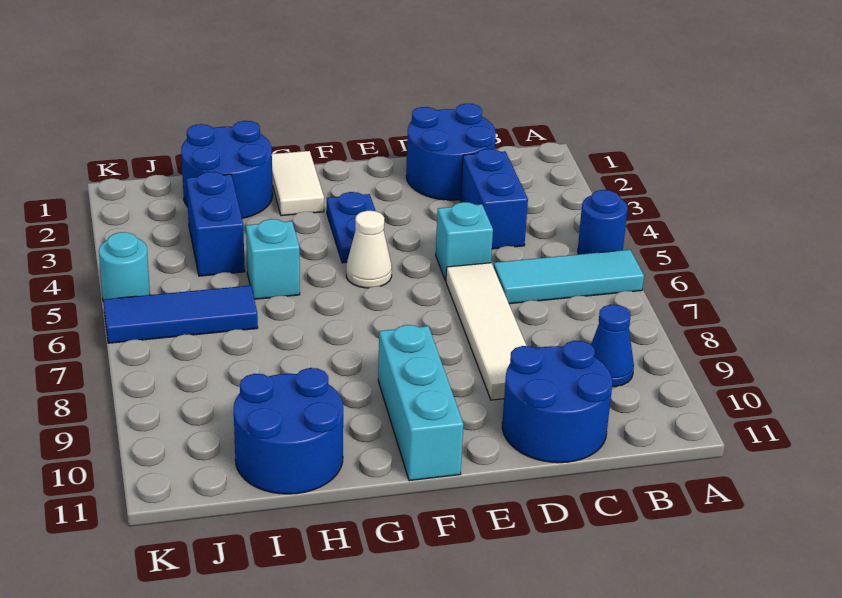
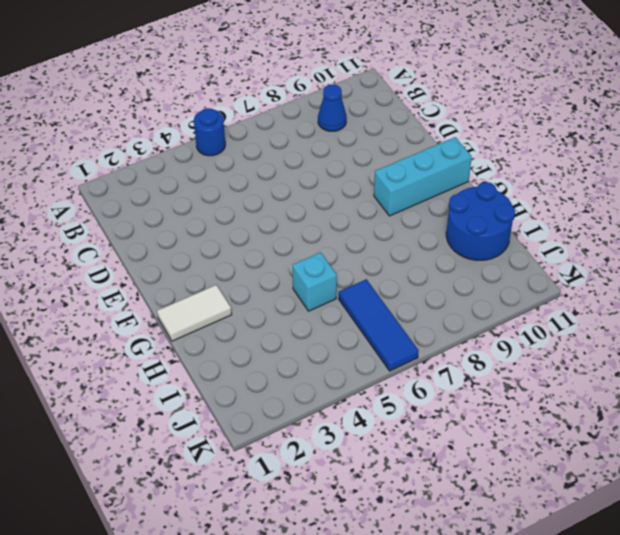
none -> cyan tile A6:C6 level 1
none -> blue round brick C1:D2 level 1
none -> blue brick C3:C4 level 1

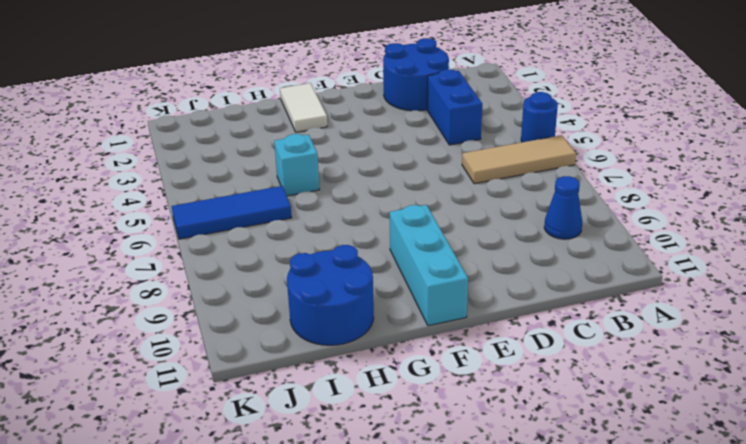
tan tile A6:C6 level 1 -> cyan tile A6:C6 level 1
none -> blue round brick C10:D11 level 1
none -> cyan brick D5 level 1
none -> white tile D6:D9 level 1

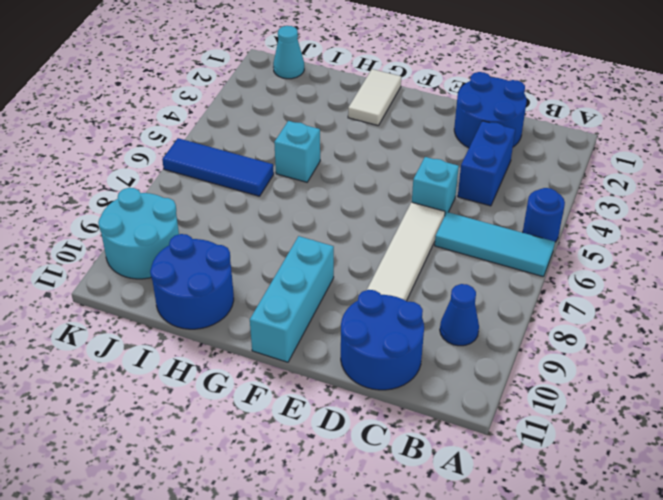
cyan cone J1 level 1 -> none
cyan round brick J9:K10 level 1 -> none
none -> blue plate F3:F4 level 1
none -> white cone F5 level 1
none -> blue round brick H1:I2 level 1

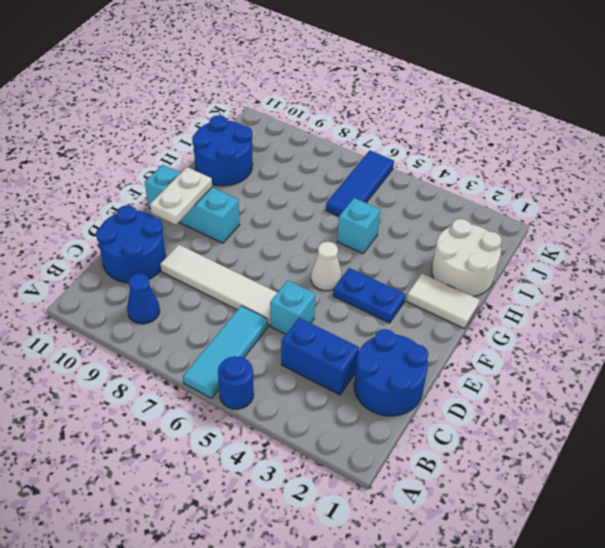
white plate E10:F10 level 2 -> none
white round brick H1:I2 level 1 -> blue round brick H1:I2 level 1
none -> blue brick I3:I4 level 1
none -> cyan round brick K5 level 1

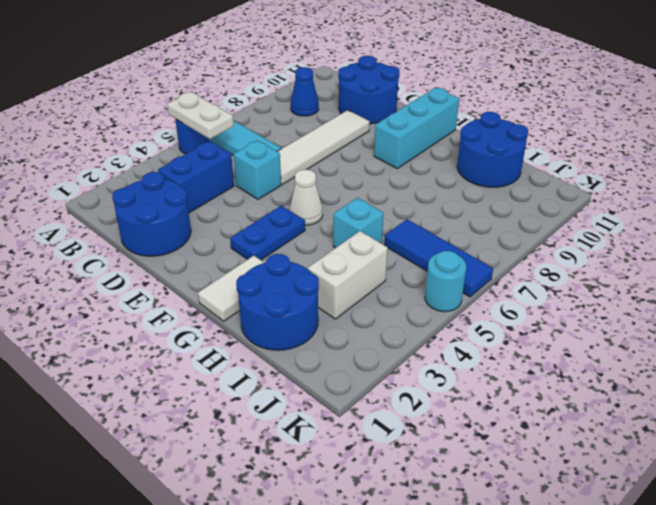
white plate A5:B5 level 2 -> none
white brick I3:I4 level 1 -> blue brick I3:I4 level 1

